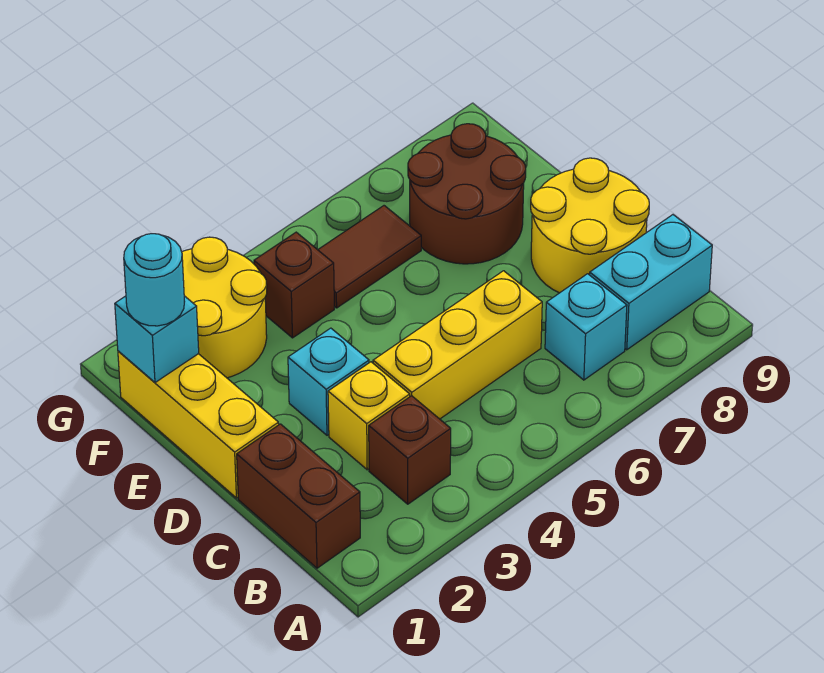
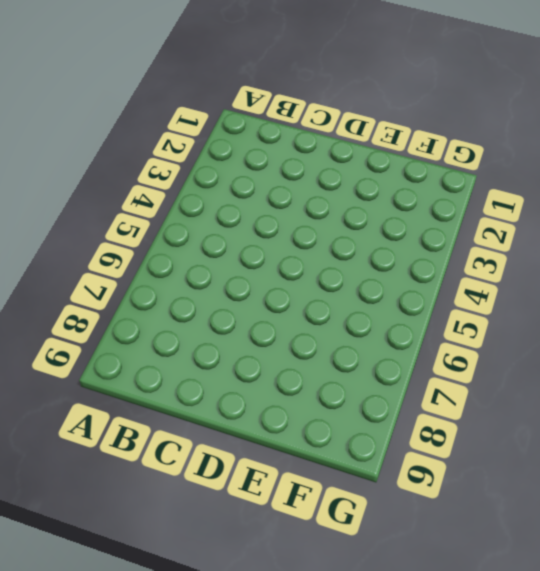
none -> brown brick B1:C1 level 1
none -> brown brick B3 level 1
none -> cyan brick B7 level 1

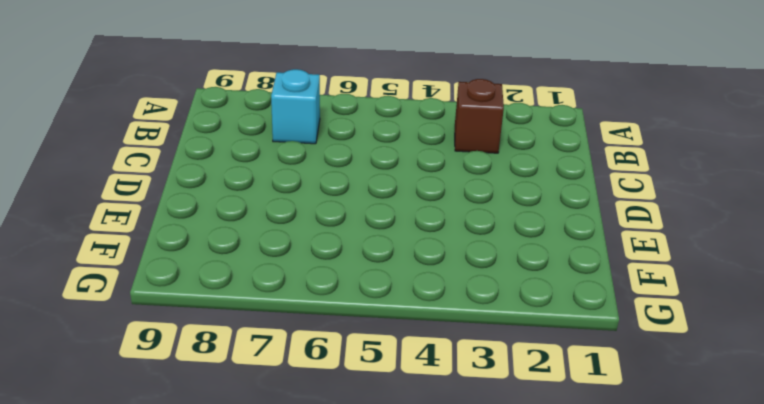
none -> brown brick B1:C1 level 1
none -> cyan brick B8:B9 level 1
none -> yellow brick C3 level 1

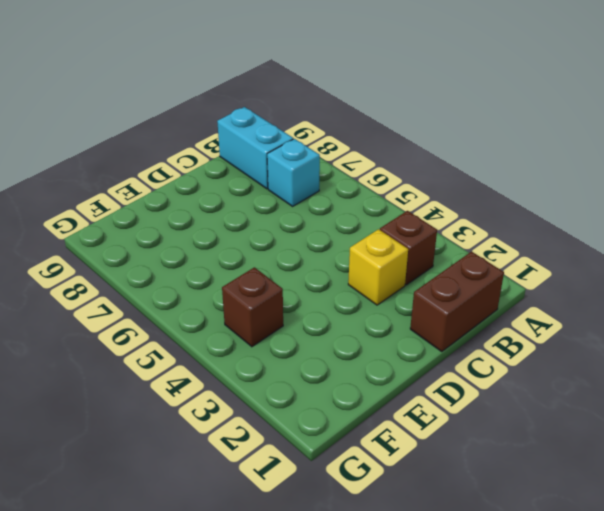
none -> yellow brick C4:C6 level 1
none -> yellow round brick C8:D9 level 1
none -> yellow brick D1:F1 level 1

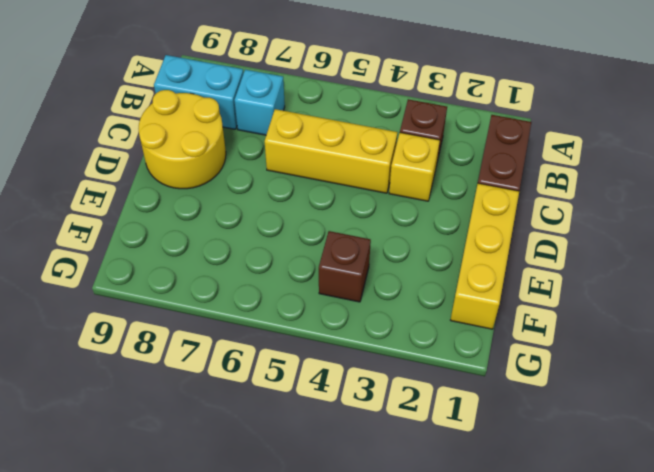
none -> cyan brick D3 level 1
none -> brown round brick E7:F8 level 1
none -> yellow round brick F2:G3 level 1

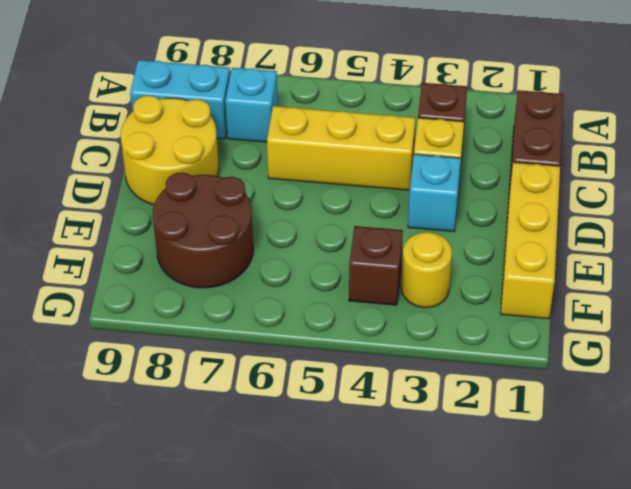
yellow round brick F3 level 1 -> yellow round brick F2:G3 level 1
none -> brown tile F5:F6 level 1
none -> cyan brick F1 level 2
none -> cyan round brick F1 level 3

